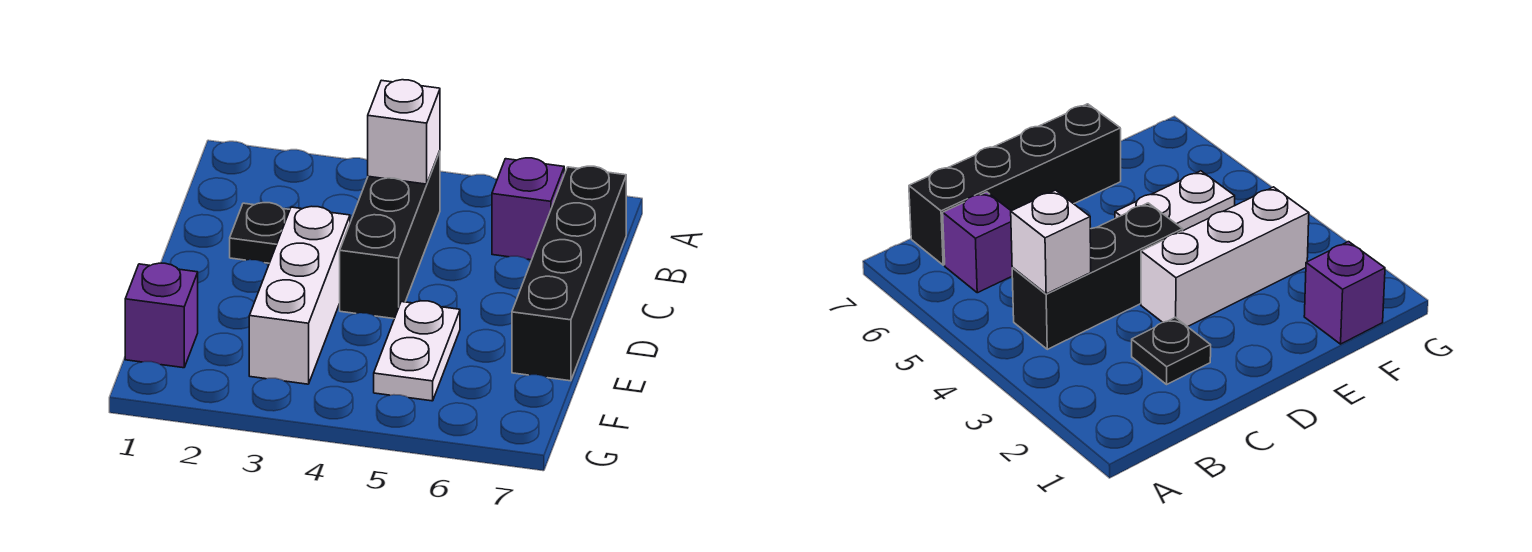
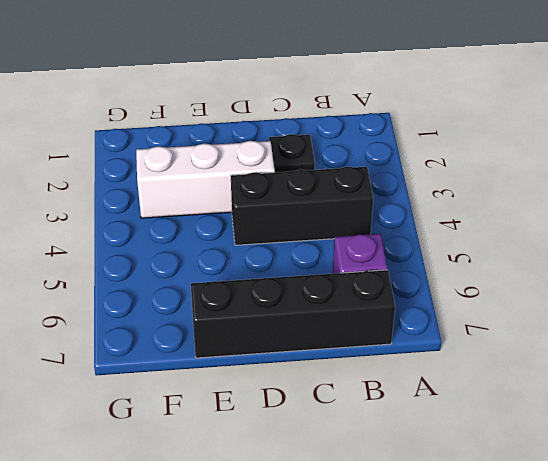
none -> white plate E5:F5 level 1
none -> purple brick F1 level 1

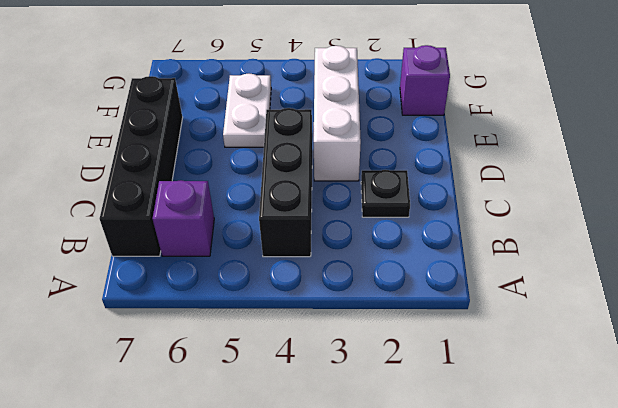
none -> white brick B4 level 2

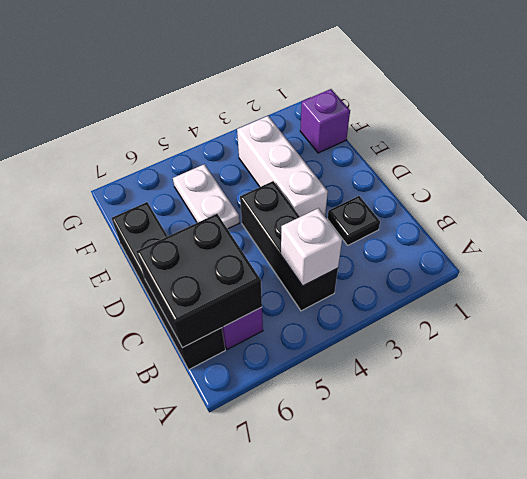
black brick B6:C7 level 2 -> none

